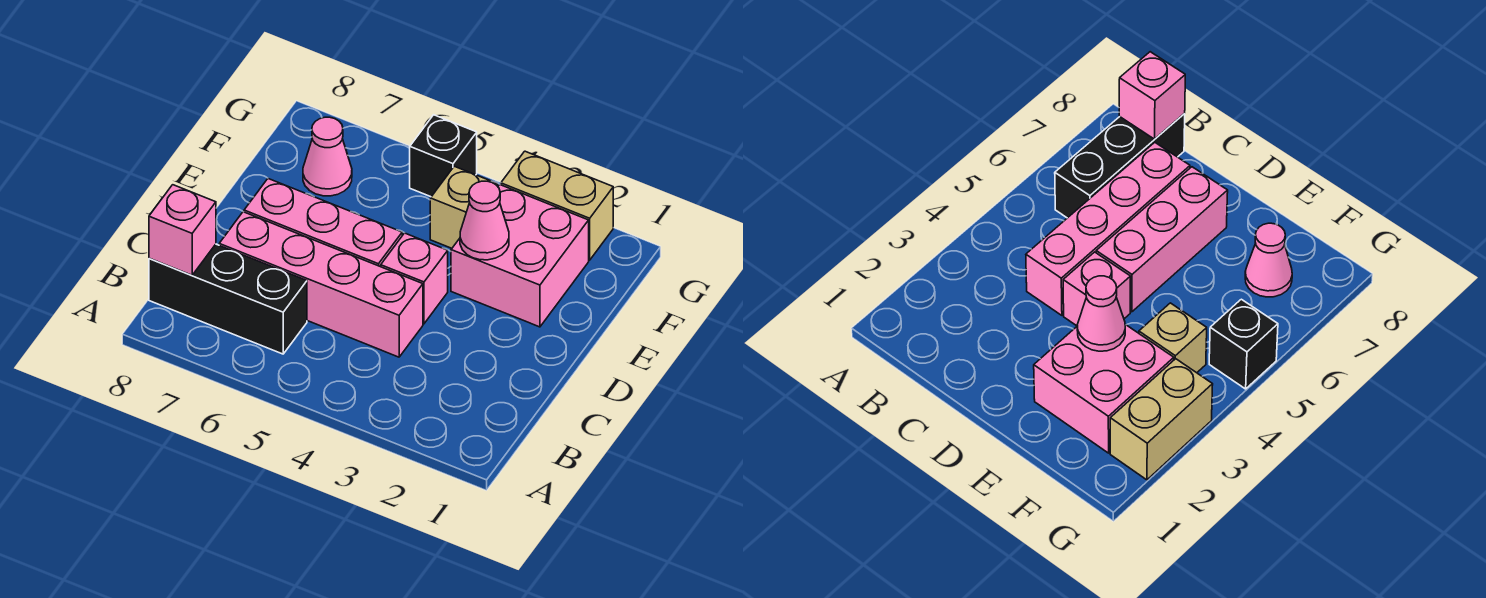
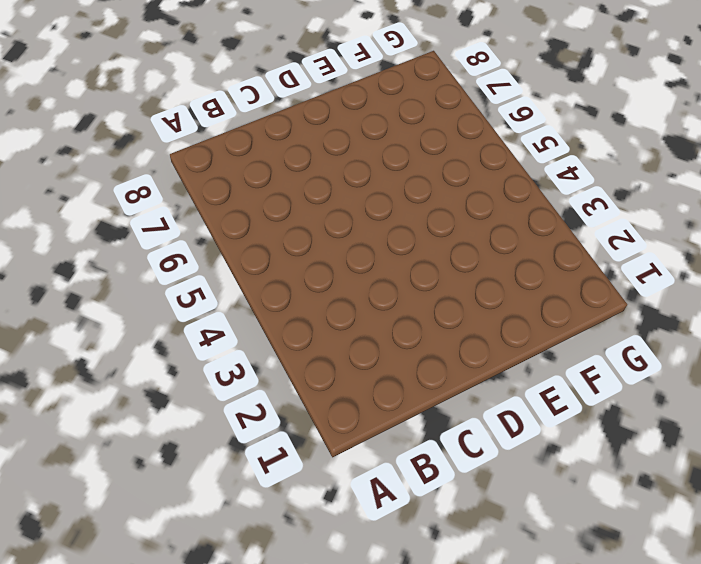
none -> black brick B6:B8 level 1
none -> pink brick C4:C7 level 1

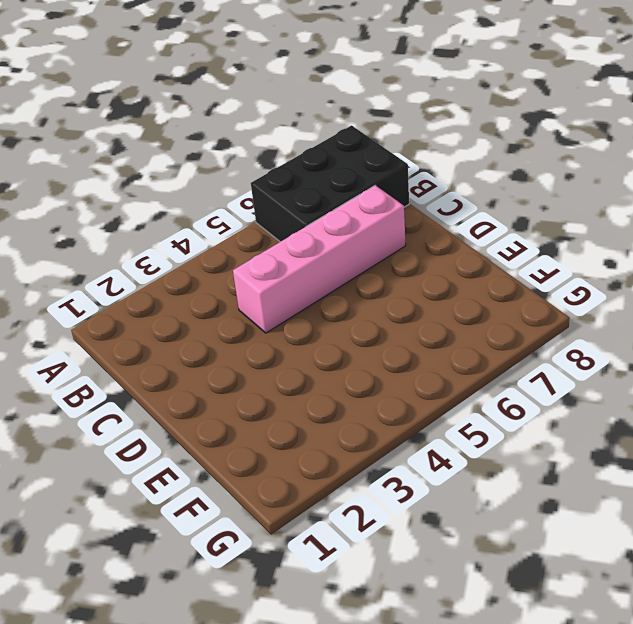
black brick A6:B8 level 1 -> black brick B6:B8 level 1
none -> pink brick D4 level 1
none -> pink brick D5:D7 level 1

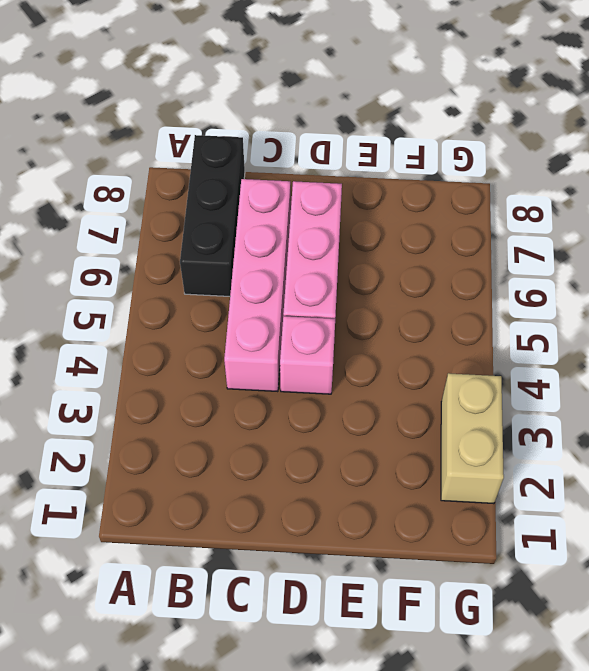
none -> pink brick E2:F3 level 1
none -> tan brick F4 level 1

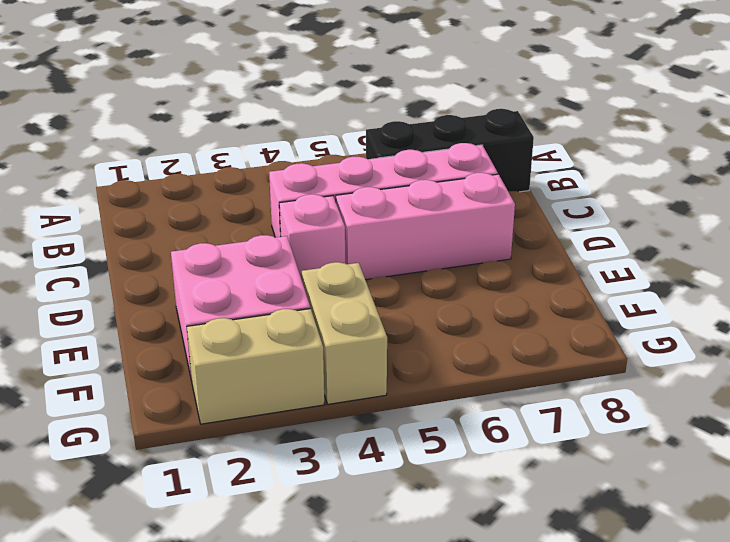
tan brick F4:G4 level 1 -> tan brick F4 level 1
none -> pink cone F7 level 1
none -> black brick G5 level 1

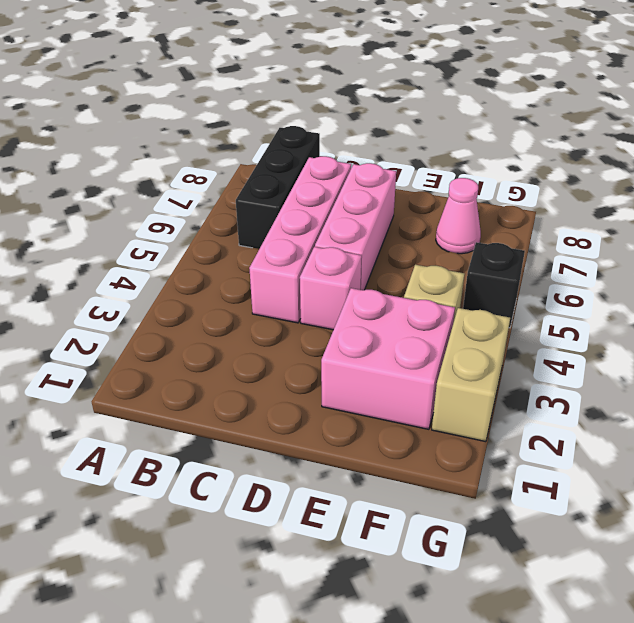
none -> pink brick B8 level 2
none -> pink cone E3 level 2

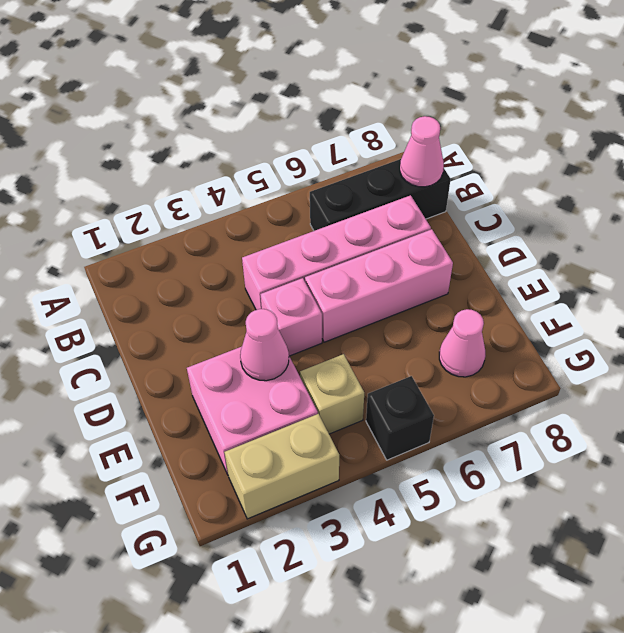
pink cone B8 level 2 -> pink brick B8 level 2

